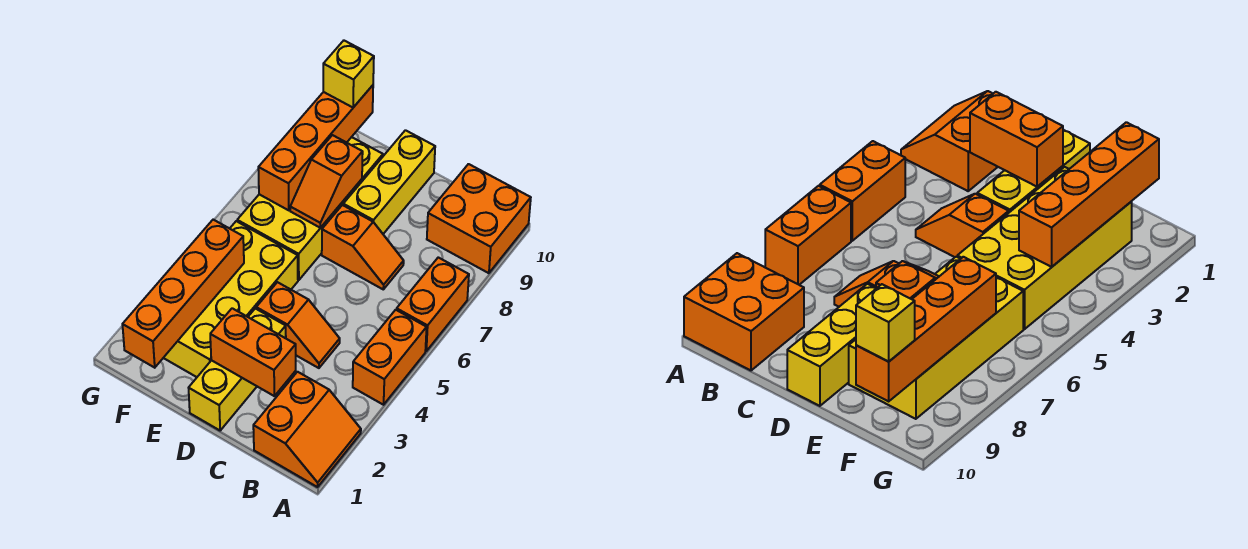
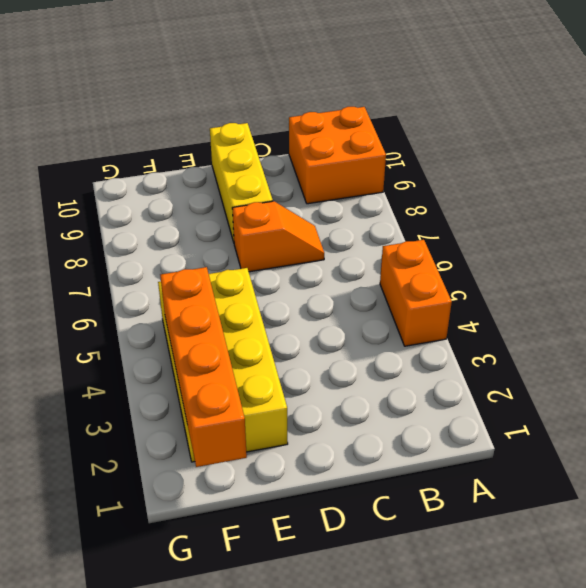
none -> orange slope A1:B2 level 1 top B
none -> orange brick A6:A7 level 1
none -> orange slope C4:D4 level 1 top D

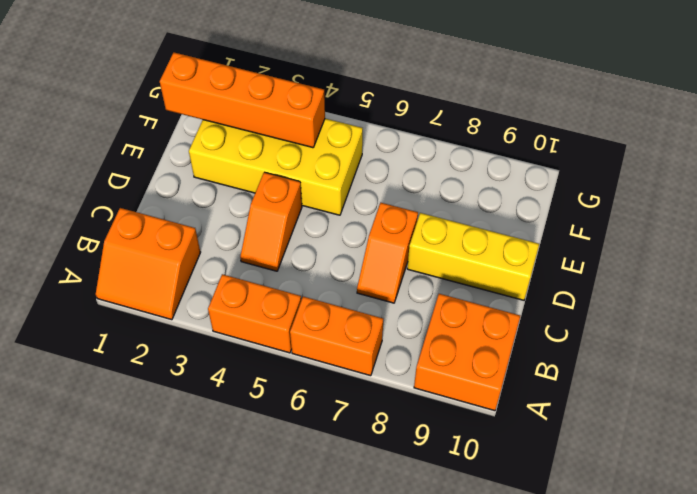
none -> yellow brick D1:D3 level 1
none -> yellow brick E6:F9 level 1
none -> orange brick C2:D2 level 2

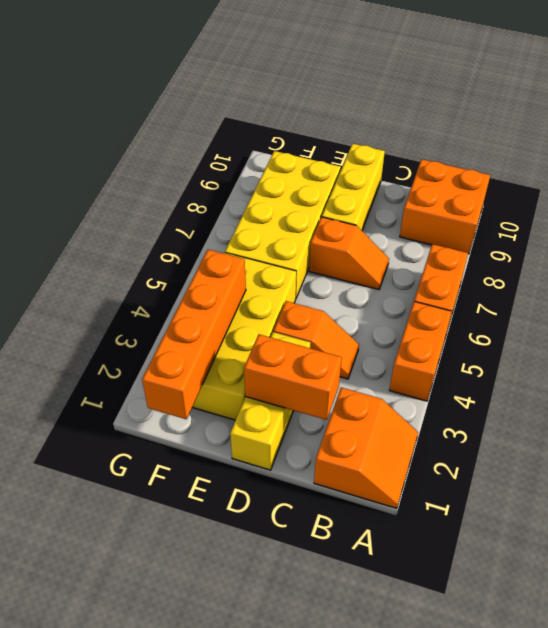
none -> orange slope E7:E8 level 2 top 8
none -> orange brick F7:F10 level 2
none -> yellow brick F10 level 3

